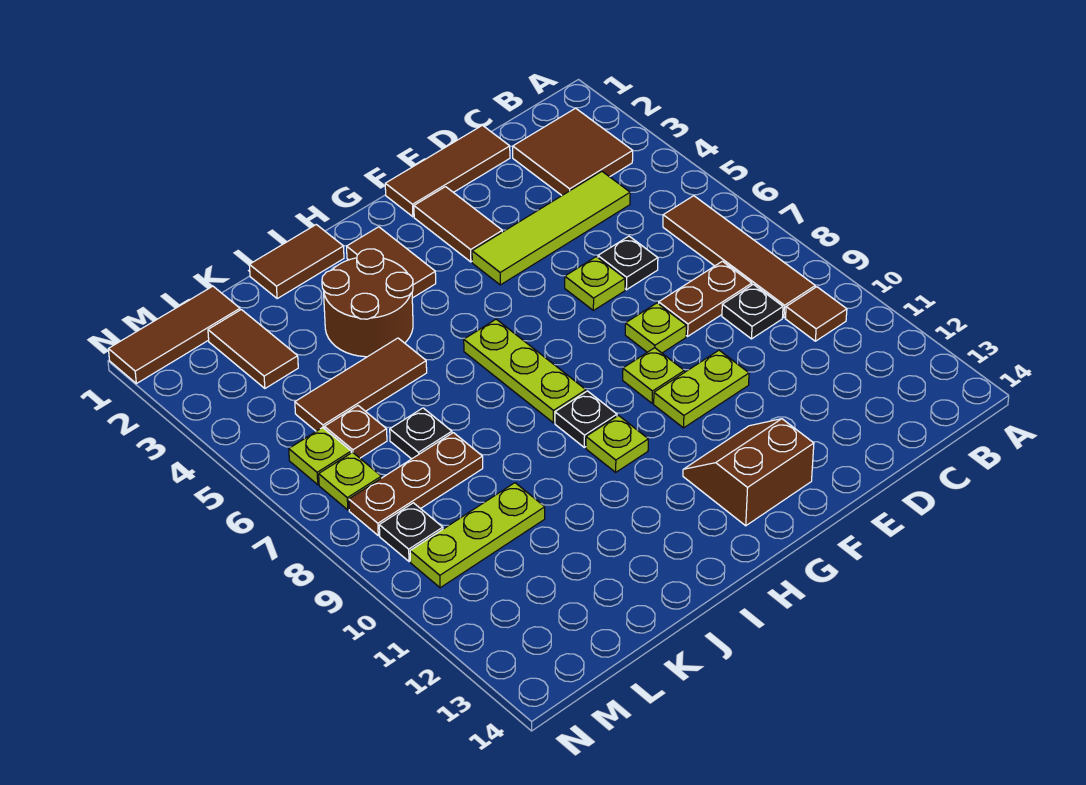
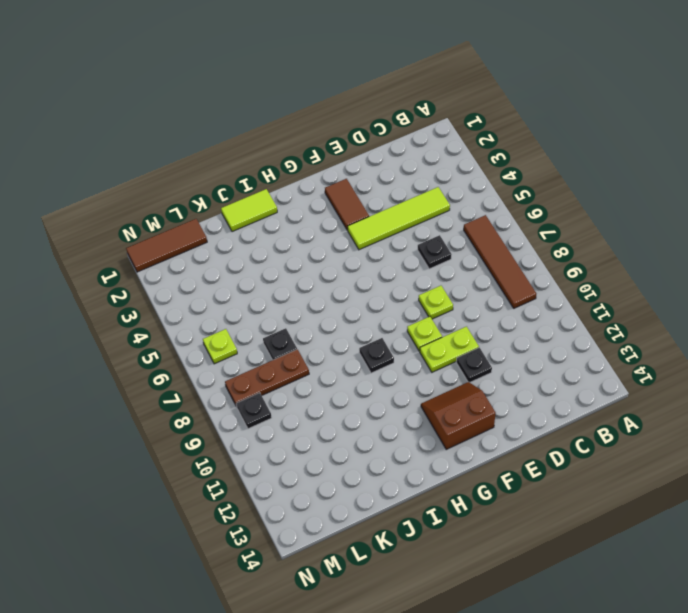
black plate E11 level 1 -> black plate C9 level 1
lime tile I1:J1 level 1 -> brown tile I1:J1 level 1
none -> brown tile B2:C3 level 1
none -> brown tile B10 level 1
none -> brown plate C8:D8 level 1
none -> brown tile D1:F1 level 1

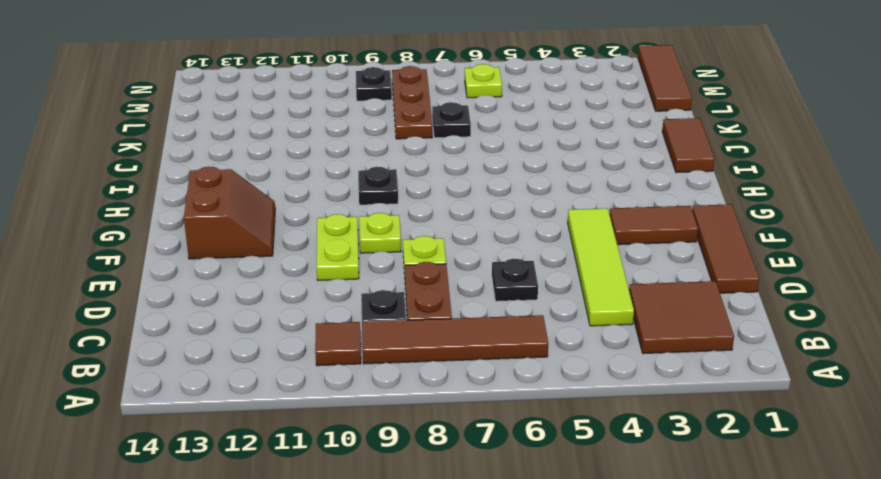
none -> lime plate E6 level 1
none -> brown tile H2:H3 level 1
none -> lime plate H6:H8 level 1
none -> lime plate H10 level 1

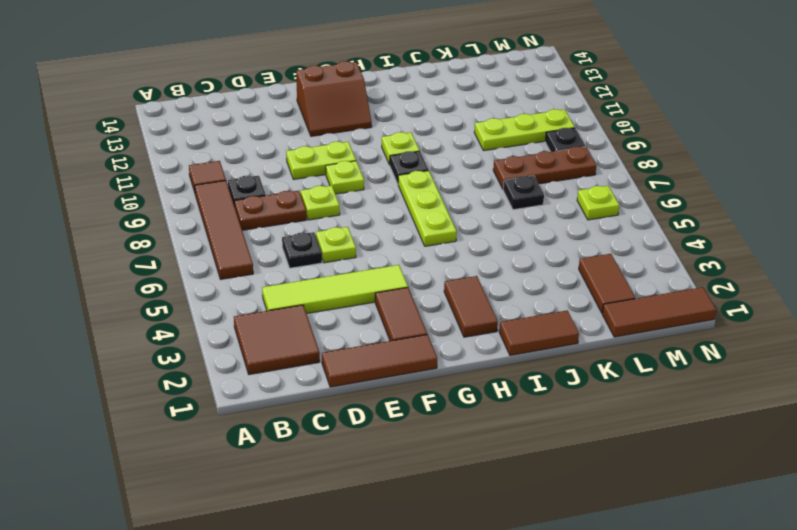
none -> brown round brick I3:J4 level 1
none -> brown tile J5:L5 level 1
none -> brown plate L6 level 1
none -> lime plate M7 level 1

